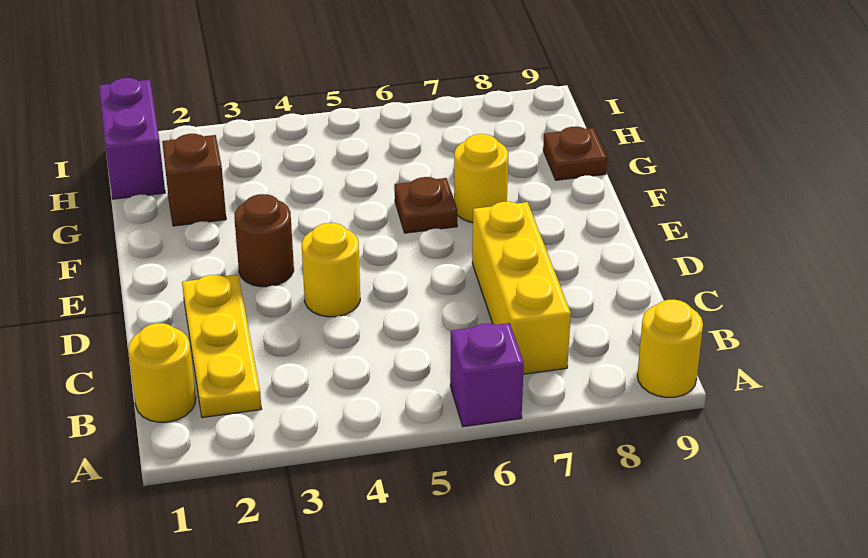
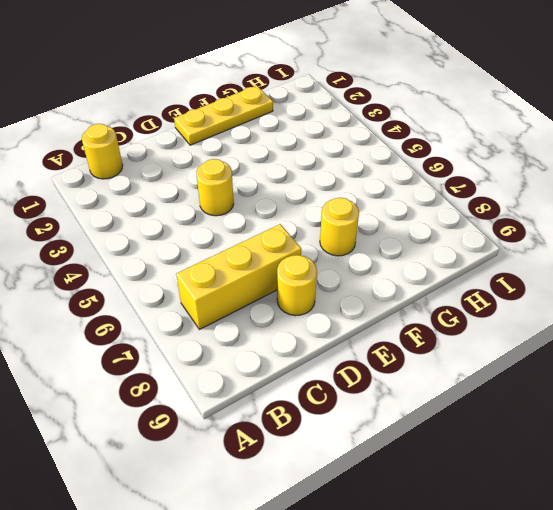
yellow round brick D8 level 1 -> yellow round brick A9 level 1
yellow plate E1:G1 level 1 -> yellow plate B2:D2 level 1
none -> purple brick A6 level 1
none -> brown round brick E3 level 1
none -> brown plate F6 level 1

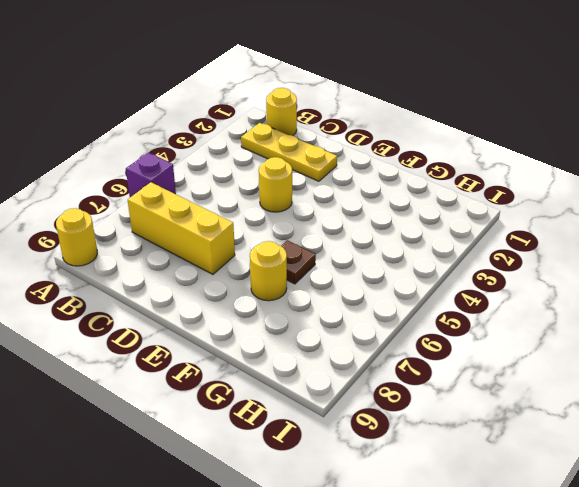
none -> brown round brick E3 level 1
none -> brown brick G2 level 1
none -> brown plate G9 level 1

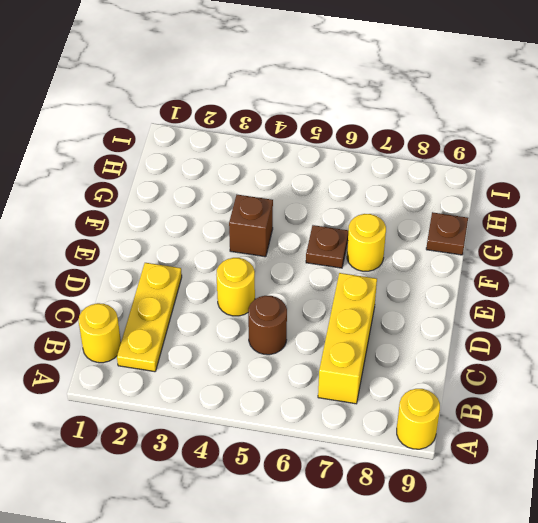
brown round brick C5 level 1 -> brown round brick E3 level 1
brown brick F4 level 1 -> brown brick G2 level 1
none -> purple brick A6 level 1
none -> purple brick H1:I1 level 1

